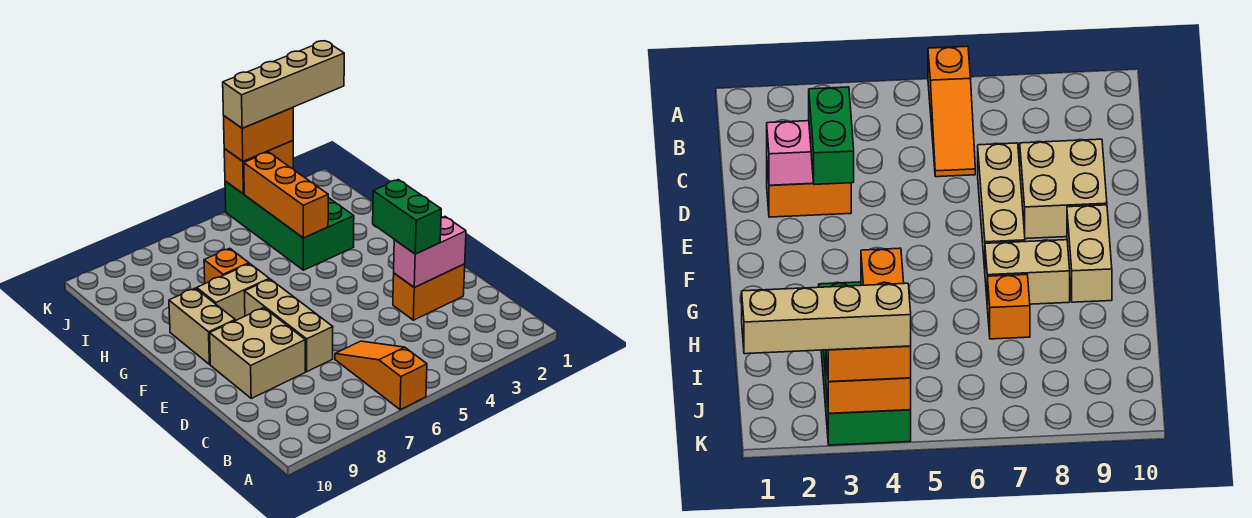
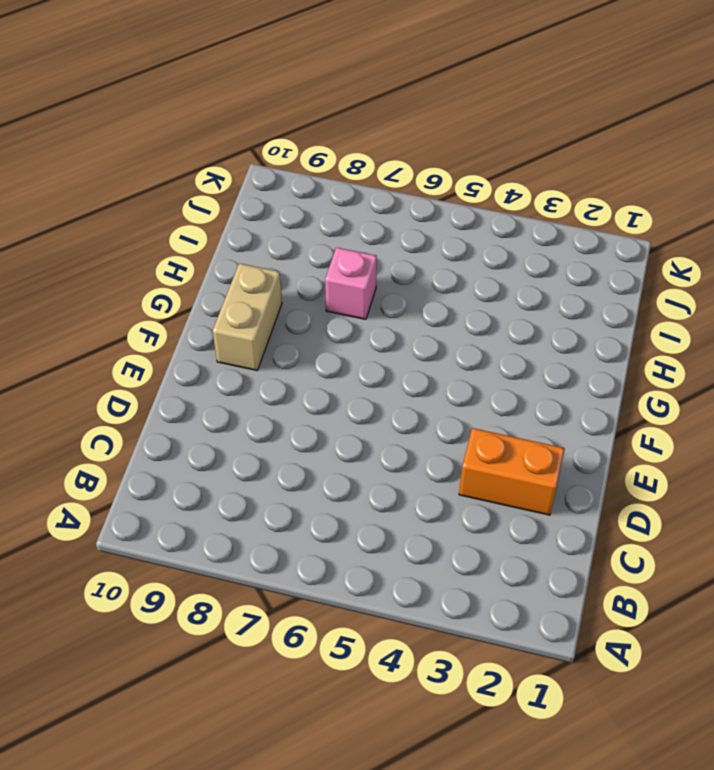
pink brick H7 level 1 -> orange brick H7 level 1
none -> orange slope A6:C6 level 1 top A
none -> tan brick D7:F7 level 1
none -> tan brick D8:E9 level 1

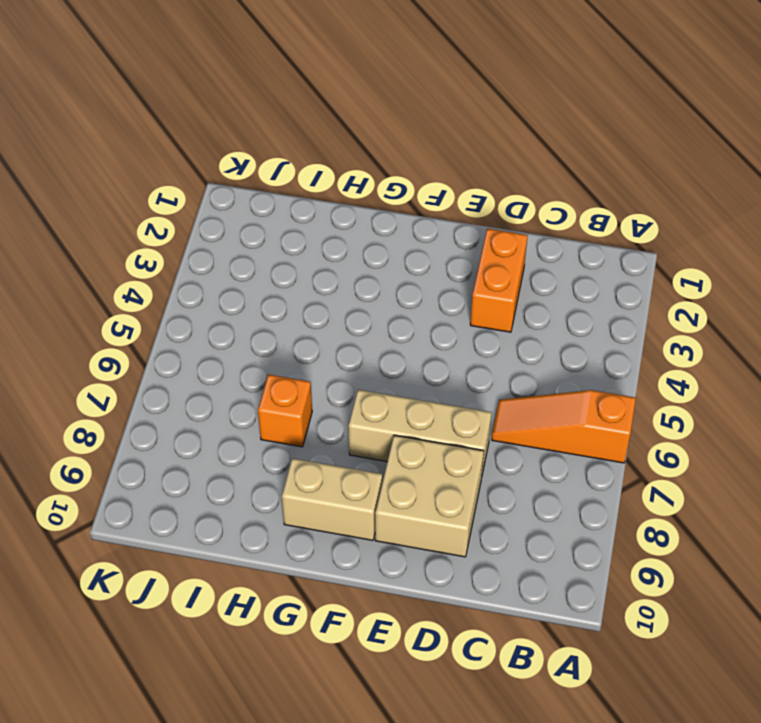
none -> tan brick G7:G8 level 1
none -> green brick H3:K4 level 1
none -> pink brick D2:D3 level 2

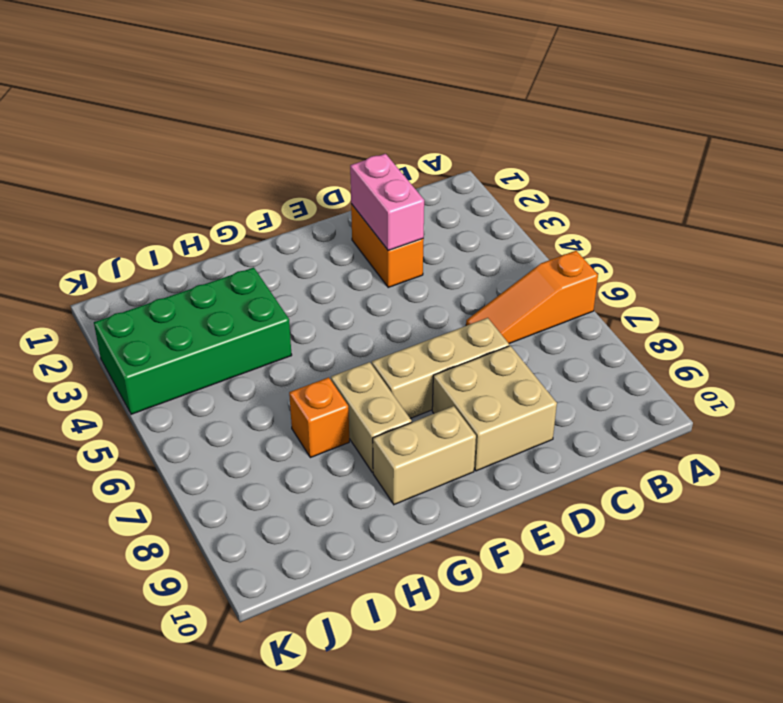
none -> orange brick H4:J4 level 2
none -> orange brick K3:K4 level 2
none -> green brick D3:E3 level 3

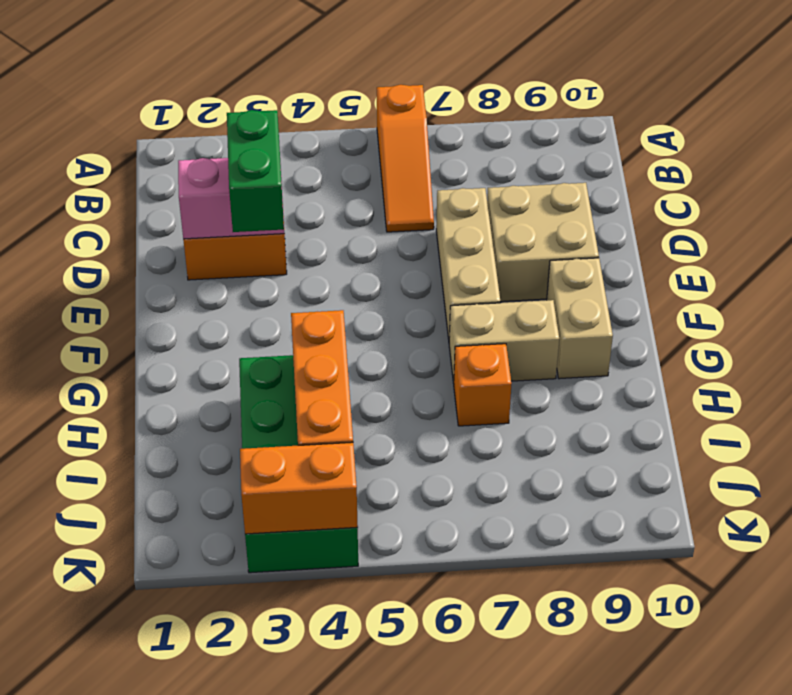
none -> orange brick K3:K4 level 3
none -> tan brick K1:K4 level 4

